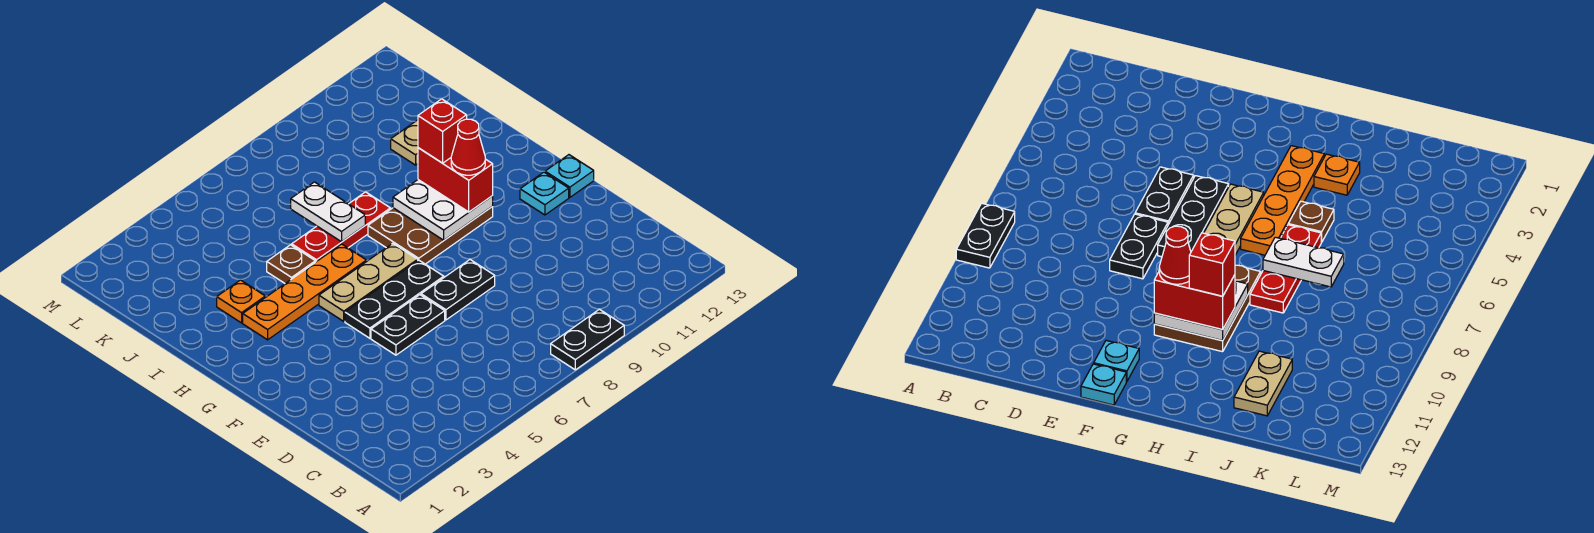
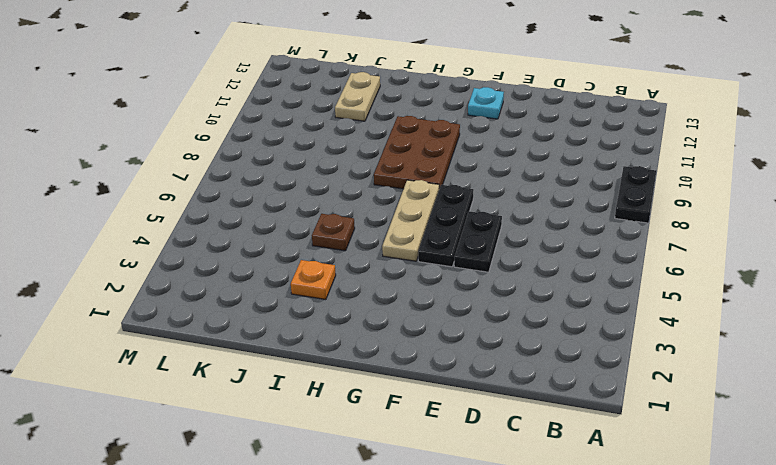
none -> black plate E7:E8 level 1
none -> cyan plate F13 level 1
none -> orange plate H3:H6 level 1

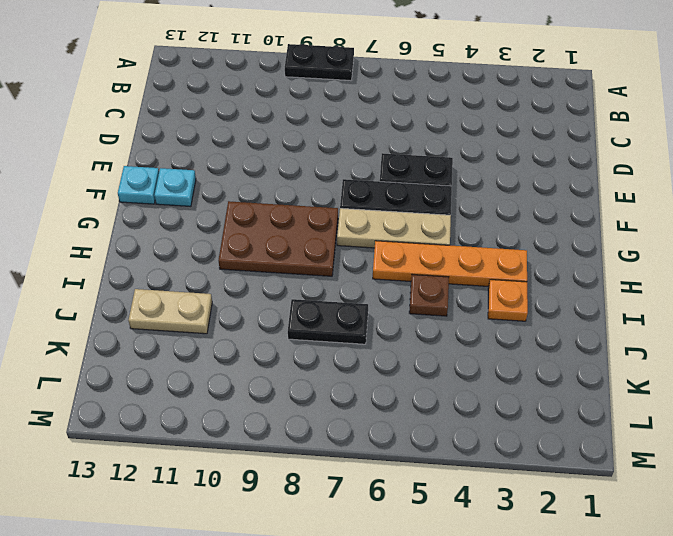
black plate J7:J8 level 1 -> black plate E7:E8 level 1
none -> red plate I6:I8 level 1
none -> white plate G9:H10 level 2
none -> white plate I7:J7 level 2

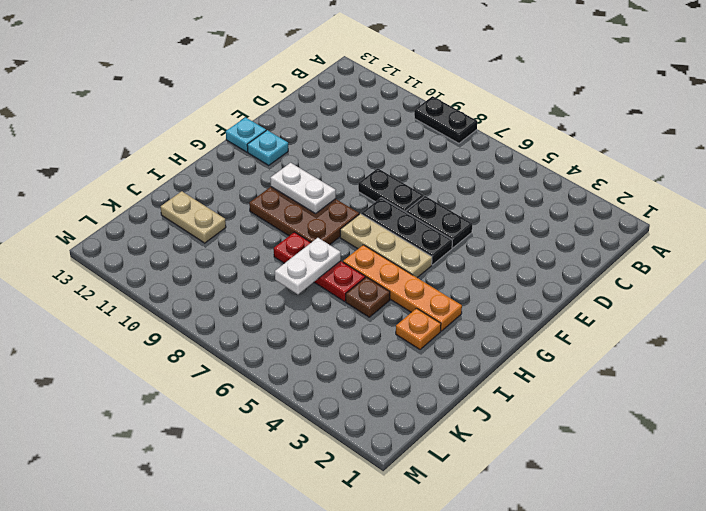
white plate G9:G10 level 2 -> white plate G9:H10 level 2
none -> red brick G10:H10 level 3
none -> red cone G10 level 4
none -> red brick H10 level 4

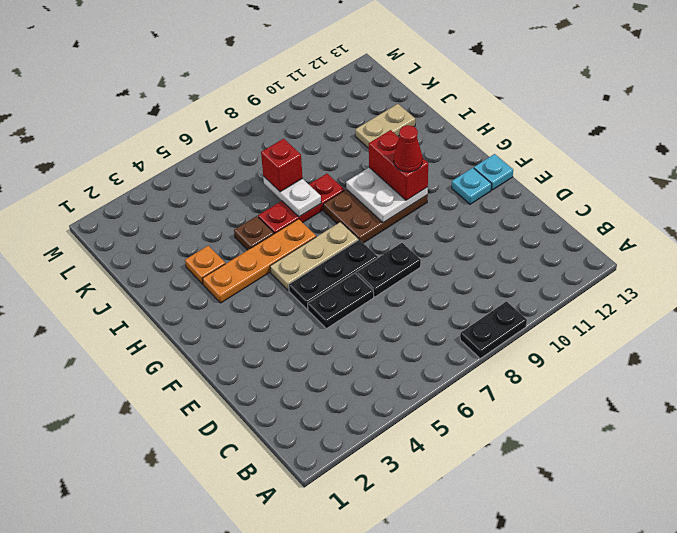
red brick J7 level 3 -> red brick H10 level 4

